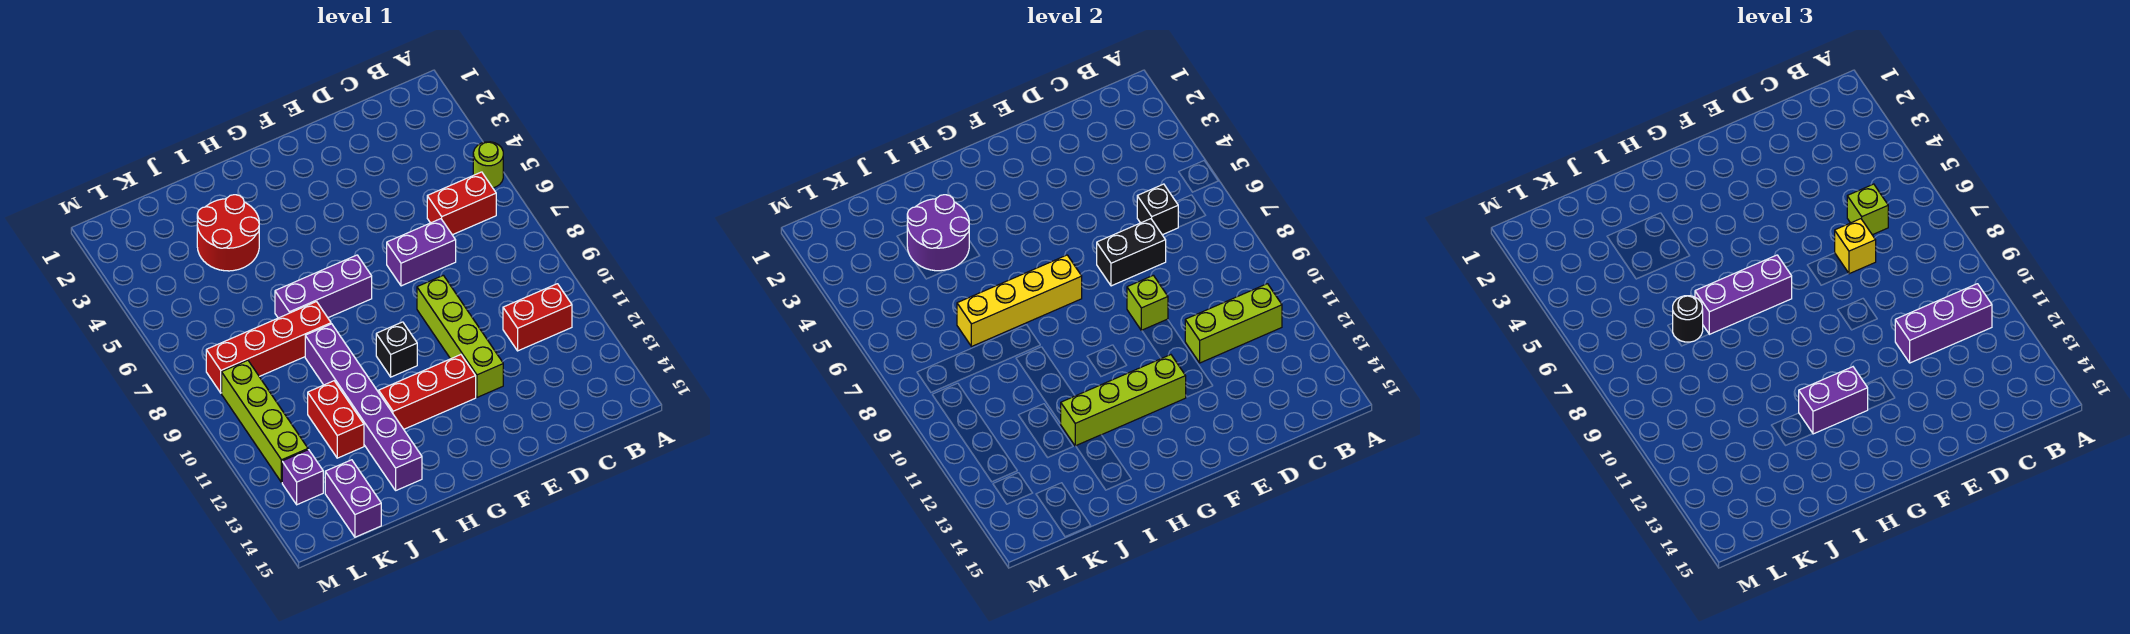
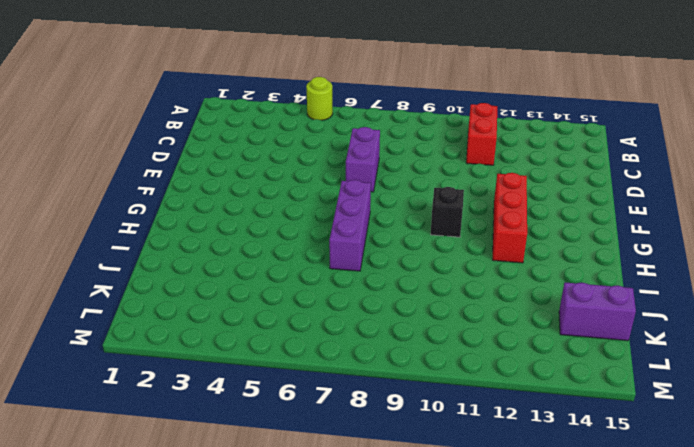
none -> red brick B6:C6 level 1
none -> lime brick E9:E12 level 1
none -> red round brick I3:J4 level 1

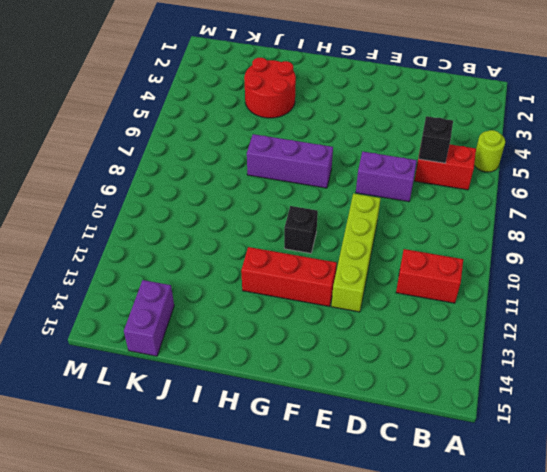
none -> red brick I8:L8 level 1
none -> purple brick I9:I14 level 1
none -> red brick J11:J12 level 1

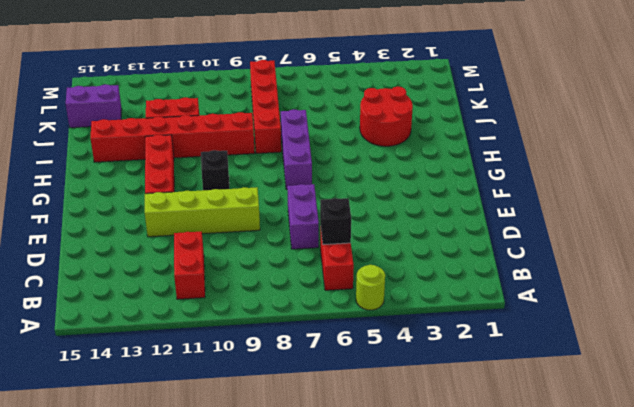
red brick I9:I14 level 1 -> purple brick I9:I14 level 1
none -> lime brick L9:L12 level 1
none -> purple brick L13 level 1
none -> lime brick B11:D11 level 2

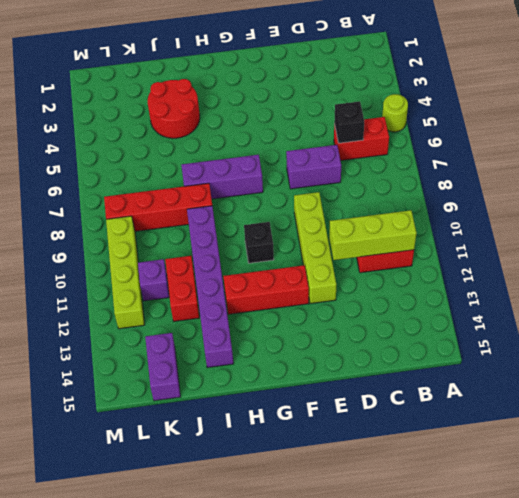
purple brick K11 level 1 -> purple brick L13 level 1
none -> black brick D7:E7 level 2
none -> lime brick E9 level 2
none -> lime brick F12:I12 level 2

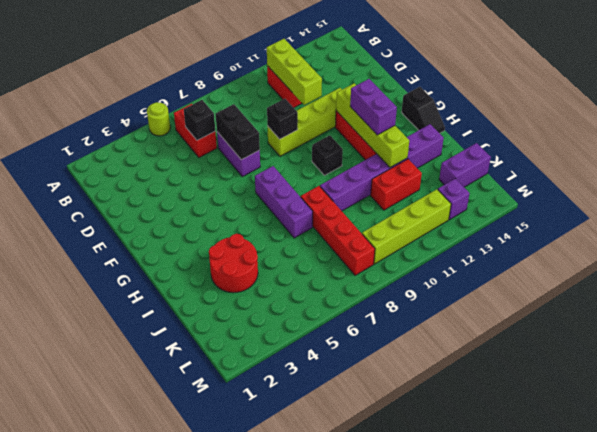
black brick E9 level 2 -> lime brick E9 level 2
black slope G15:H15 level 1 top G -> none
none -> yellow brick G7:J7 level 2
none -> purple round brick I3:J4 level 2
none -> purple brick B11:D11 level 3

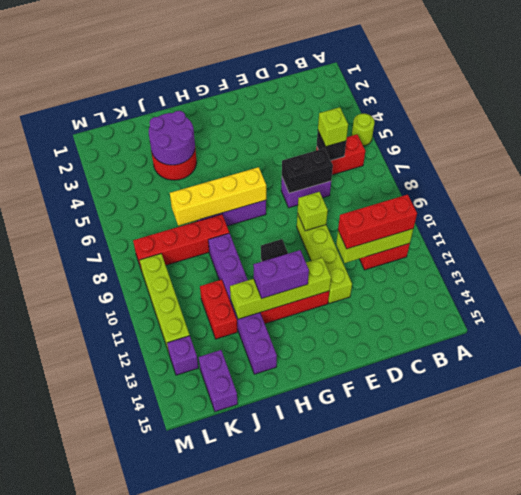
red brick B11:D11 level 3 -> purple brick B11:D11 level 3
none -> yellow brick D7 level 3
none -> purple brick G7:I7 level 3
none -> black round brick J7 level 3

